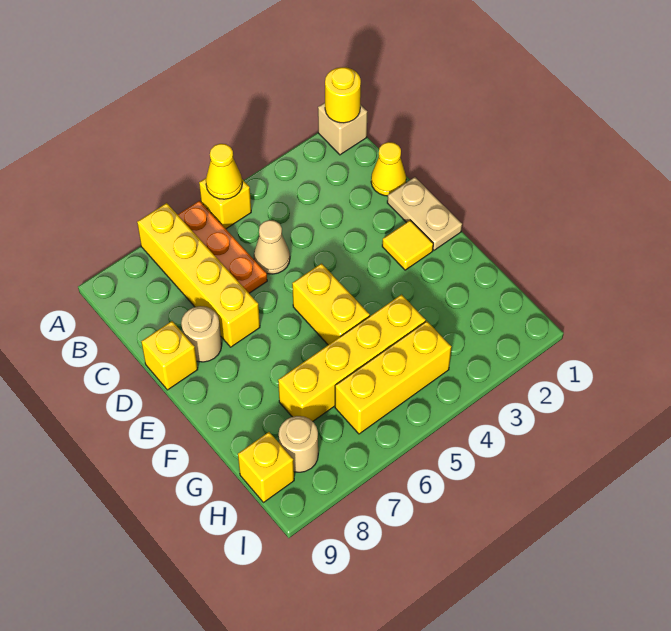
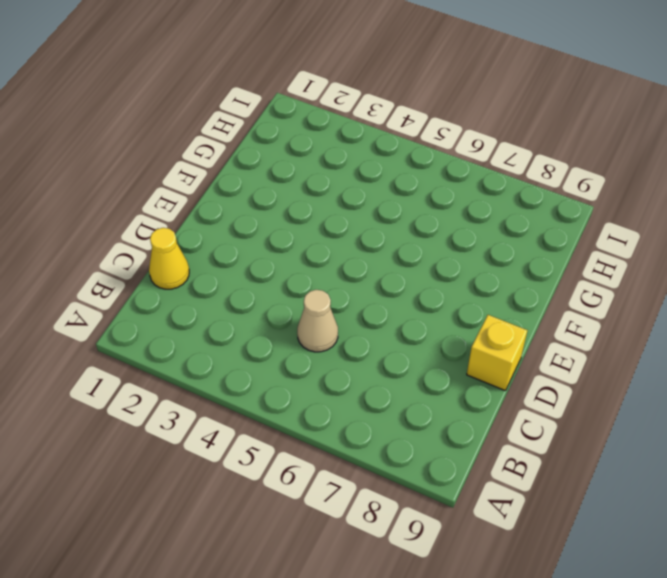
none -> tan brick A1 level 1
none -> yellow brick A5 level 1
none -> orange plate A6:C6 level 1

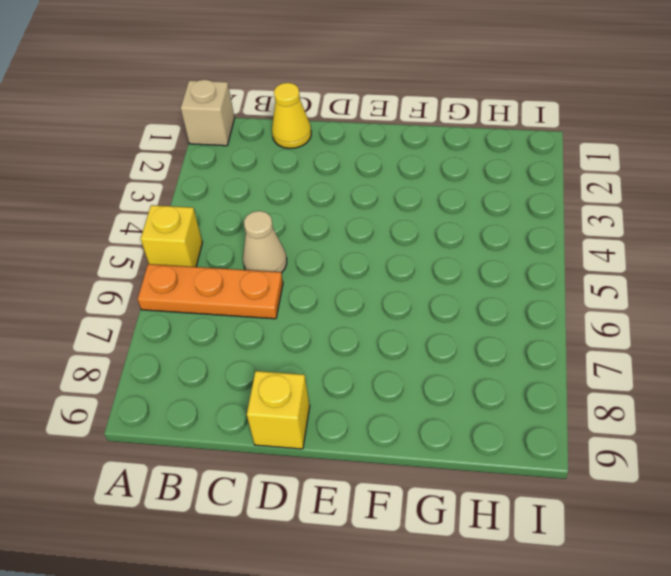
none -> yellow brick A7:D7 level 1
none -> tan plate D1:E1 level 1
none -> tan round brick D8 level 1

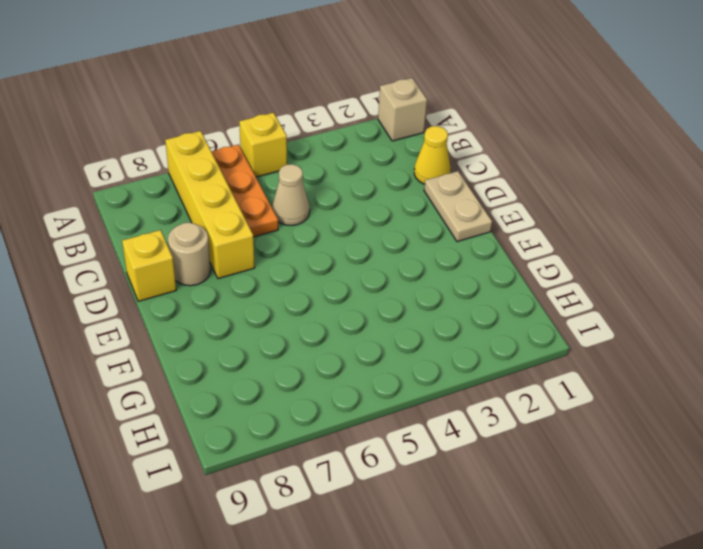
none -> yellow tile E2 level 1
none -> yellow brick E5:F5 level 1
none -> yellow brick G4:G7 level 1

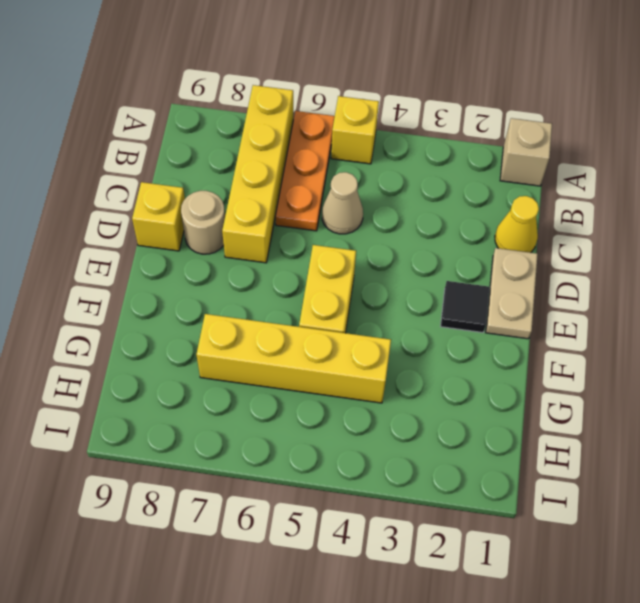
black tile E2 level 1 -> yellow tile E2 level 1
none -> yellow brick H4:H6 level 1
none -> tan round brick H8 level 1
none -> yellow brick H9 level 1

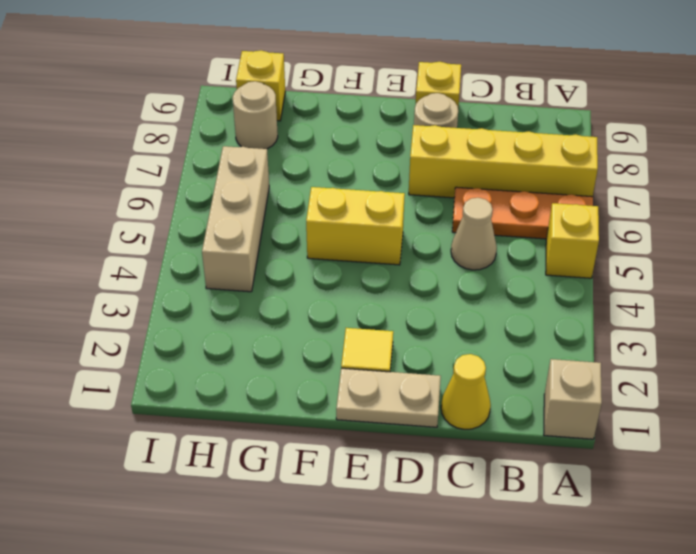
tan brick H4:H6 level 1 -> yellow brick H4:H6 level 1
none -> yellow brick G4:G7 level 1
none -> yellow round brick A1 level 2
none -> yellow cone A5 level 2

